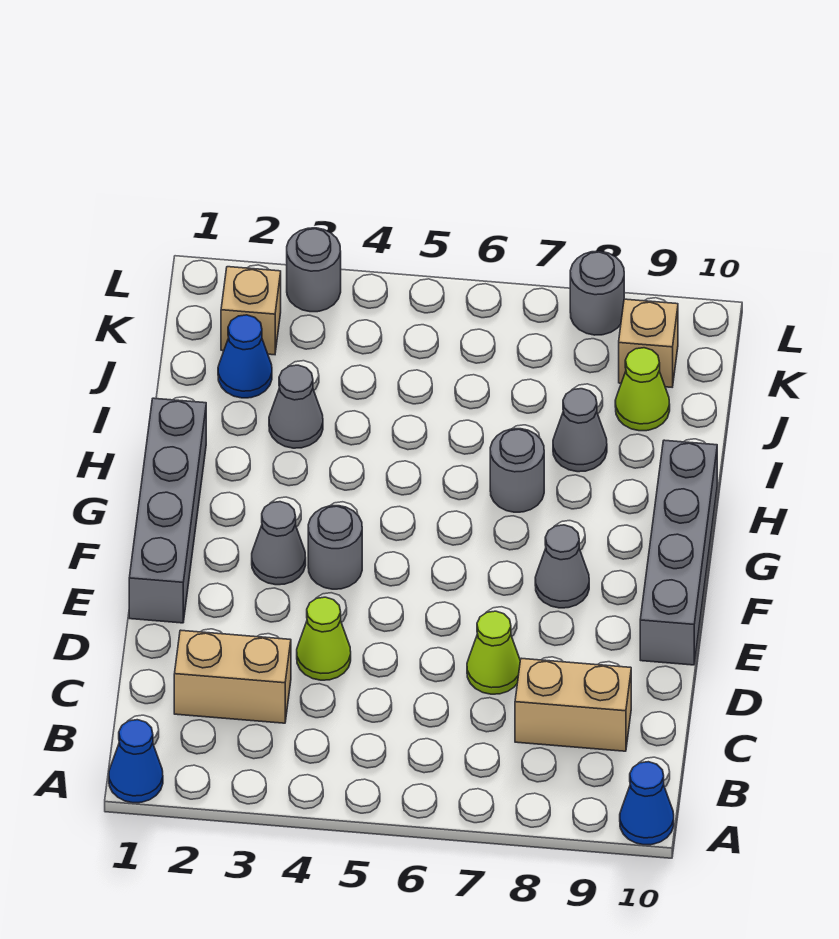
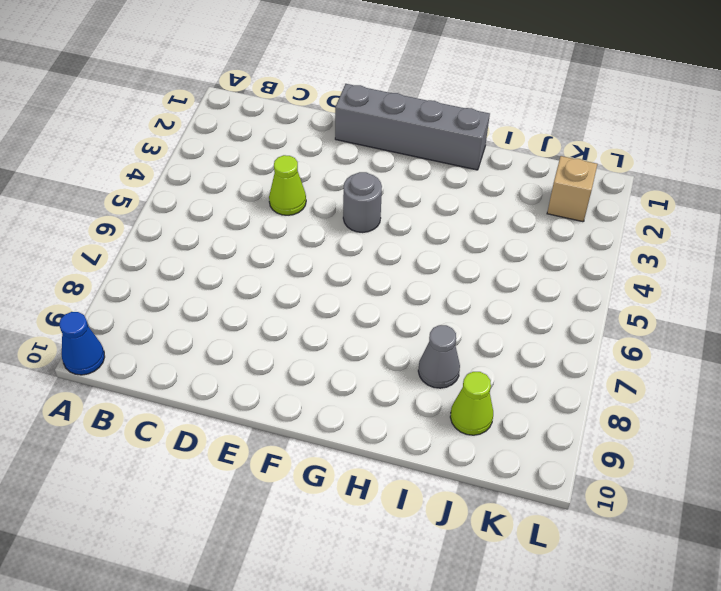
none -> blue cone A1 level 1
none -> tan brick C2:C3 level 1
none -> tan brick C8:C9 level 1

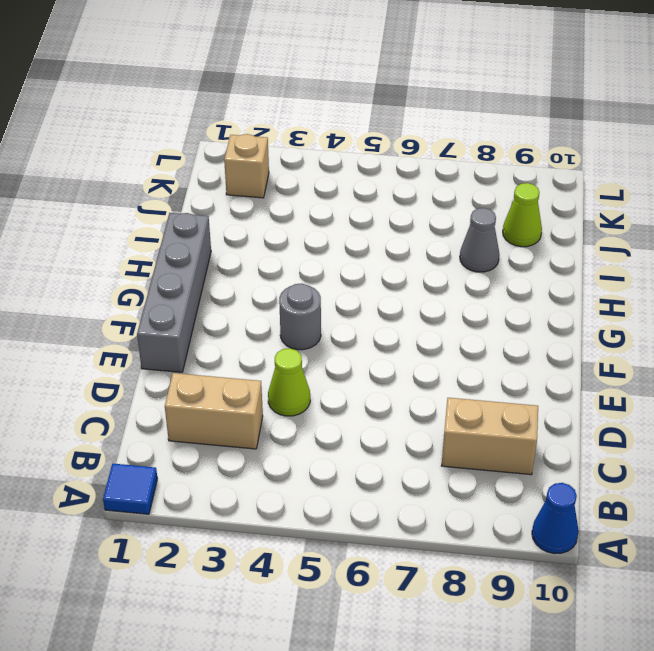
blue tile A1 level 1 -> blue cone A1 level 1
none -> lime cone D7 level 1
none -> grey brick E10:H10 level 1
none -> grey cone F3 level 1

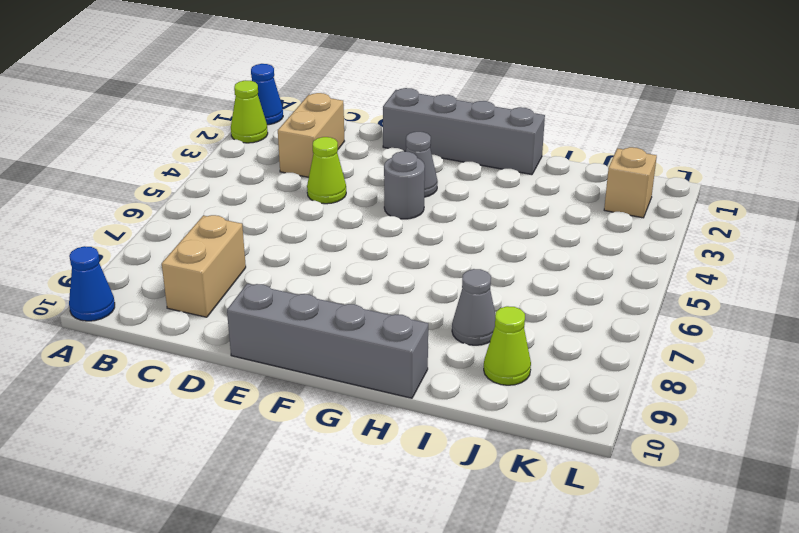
lime cone A2 level 1 -> lime cone D7 level 1
none -> grey cone F8 level 1
none -> grey round brick H7 level 1
none -> grey cone I3 level 1

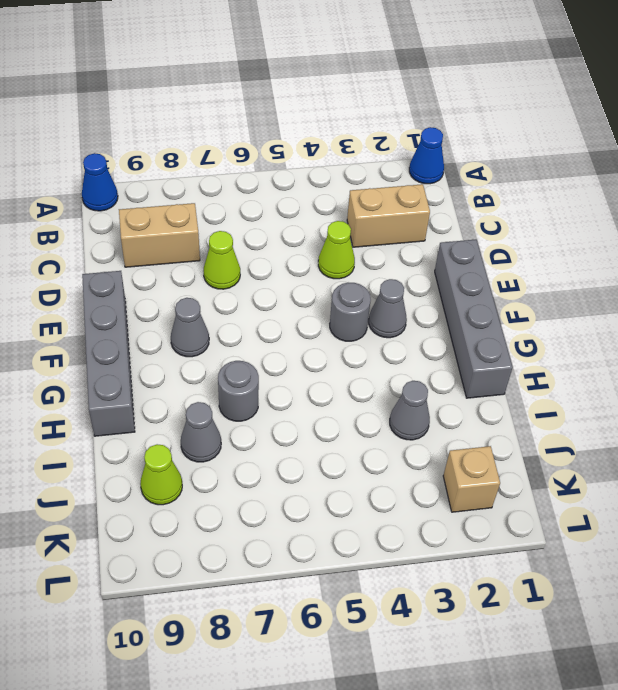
none -> blue cone J2 level 1
none -> tan brick K9 level 1
none -> grey round brick L3 level 1

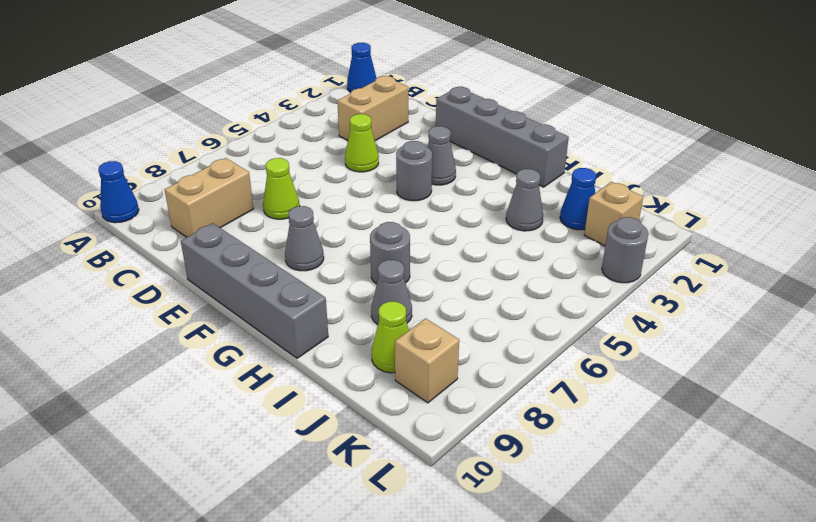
none -> grey round brick L8 level 1

